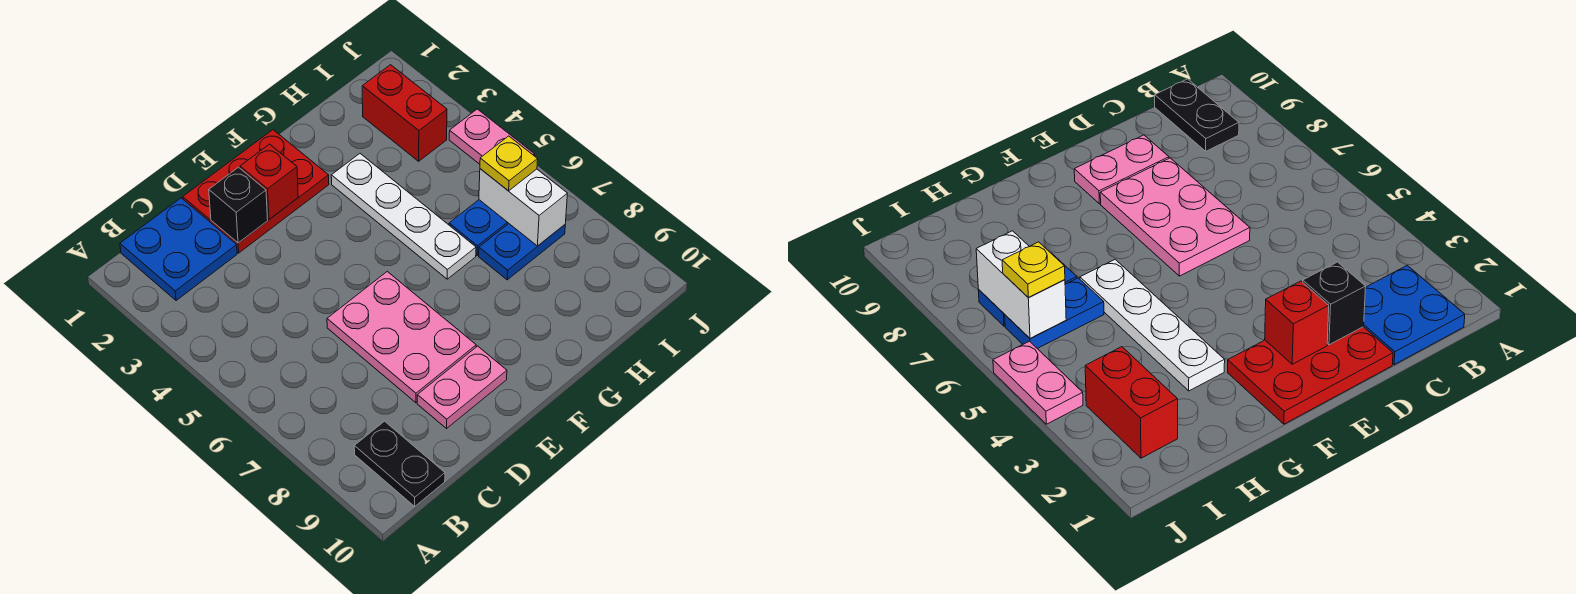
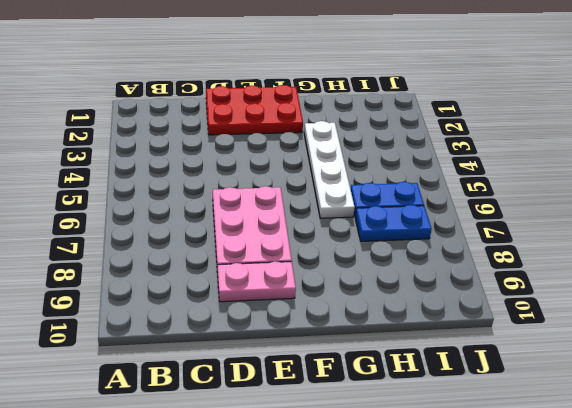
none -> blue plate B1:C2 level 1
none -> black plate B9:B10 level 1
none -> red brick I2:I3 level 1

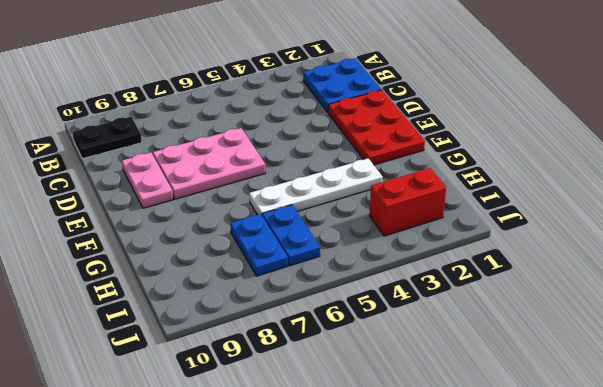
none -> pink plate J4:J5 level 1
none -> black brick D2 level 2
none -> red brick E2 level 2

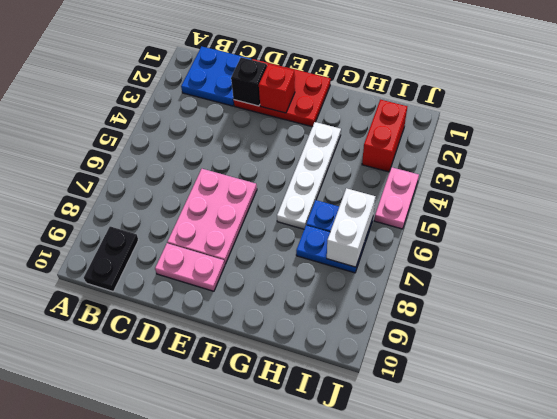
none -> yellow plate I6 level 3

